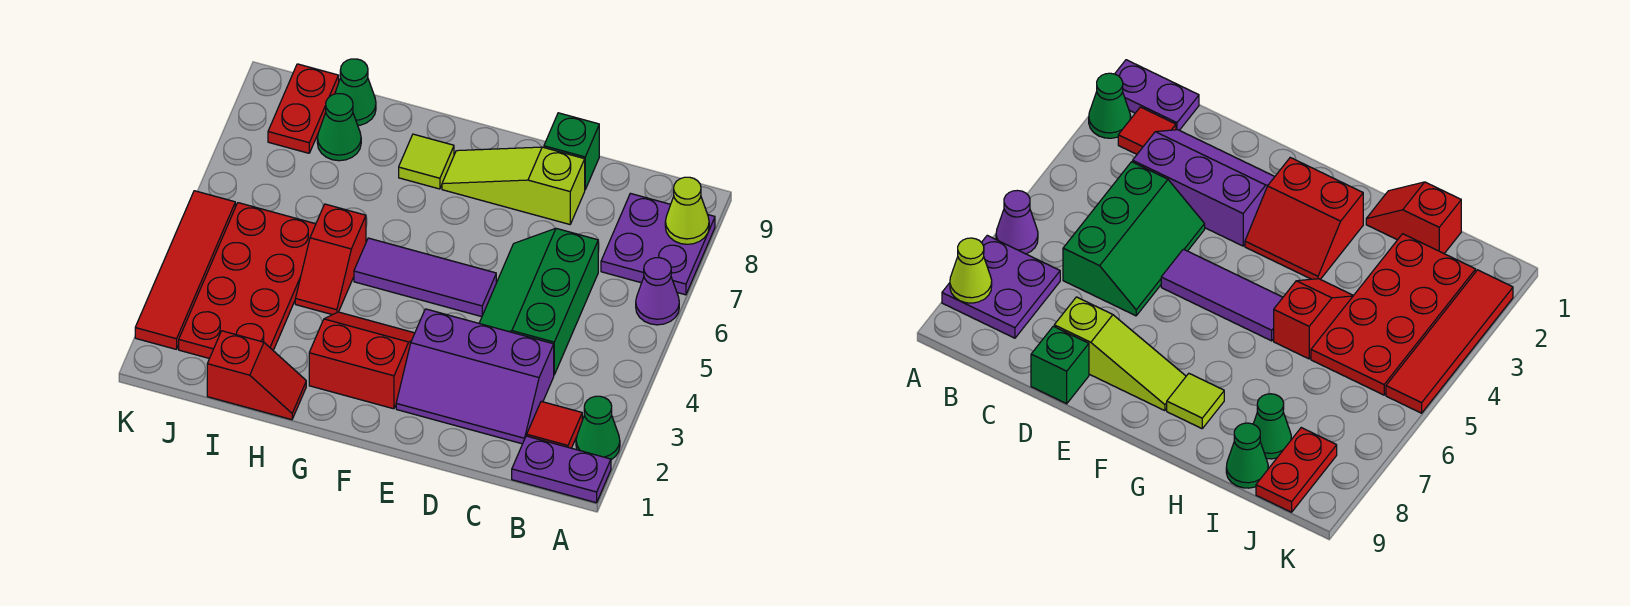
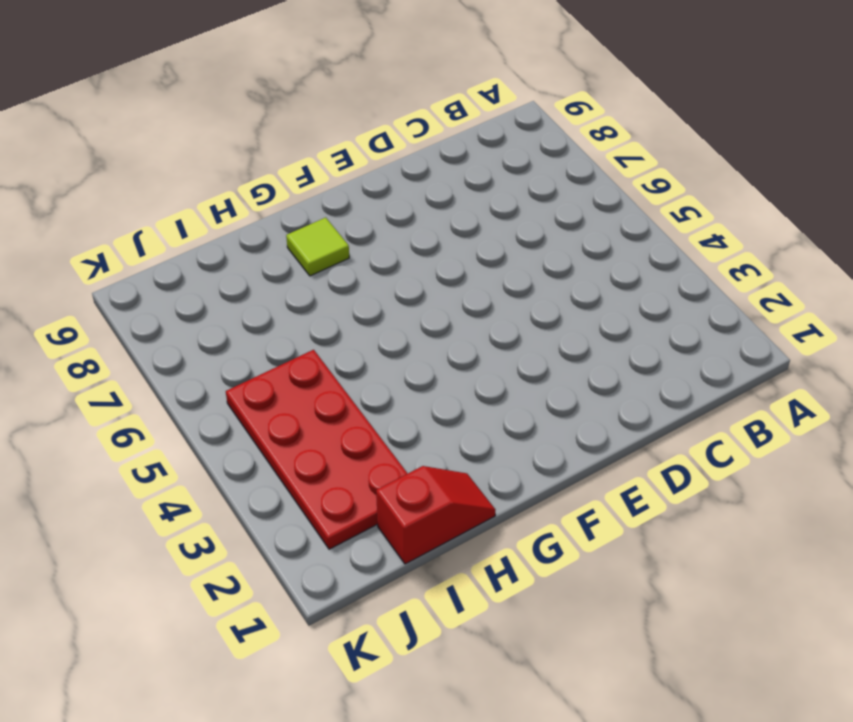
none -> purple plate A1:B1 level 1
none -> green cone A2 level 1
none -> purple cone A6 level 1

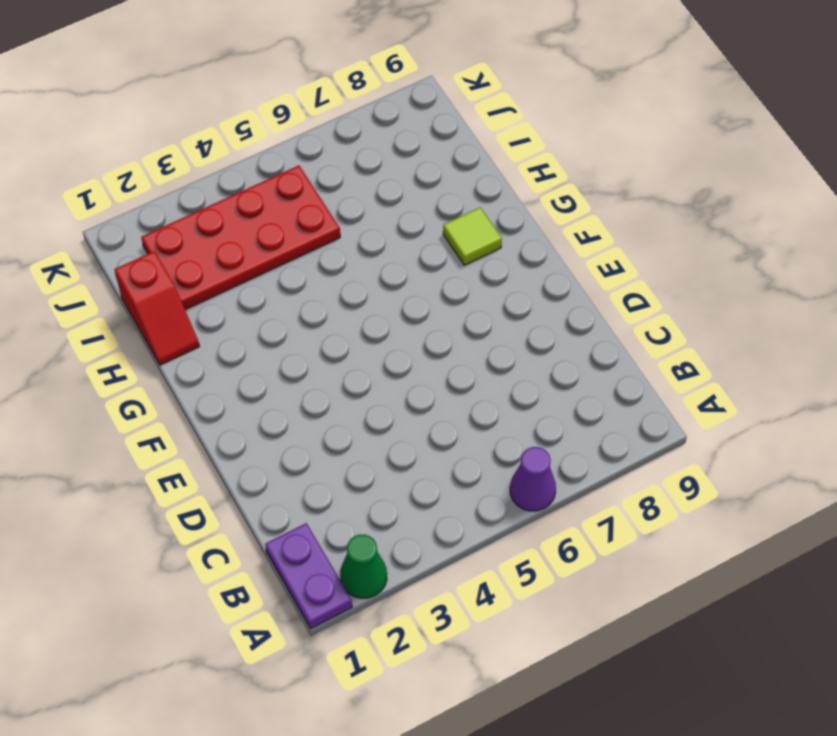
none -> purple plate A7:B8 level 1
none -> red tile B2 level 1
none -> purple slope C2:E3 level 1 top 3

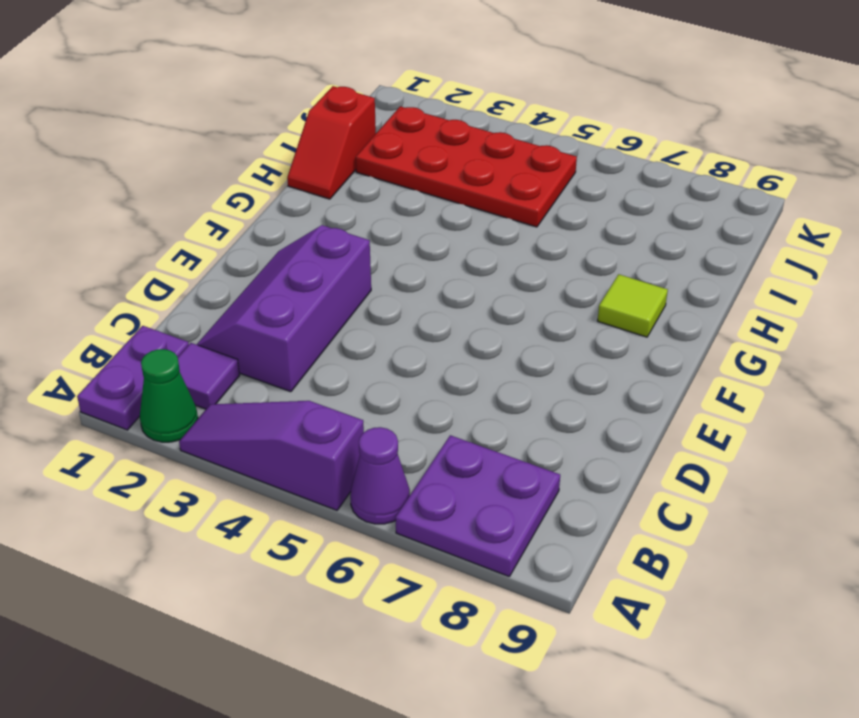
purple slope A3:A5 level 1 top 5 -> none
purple tile B2 level 1 -> red tile B2 level 1
none -> green slope C4:D6 level 1 top C
none -> lime slope D8:F8 level 1 top D
none -> green brick D9 level 1

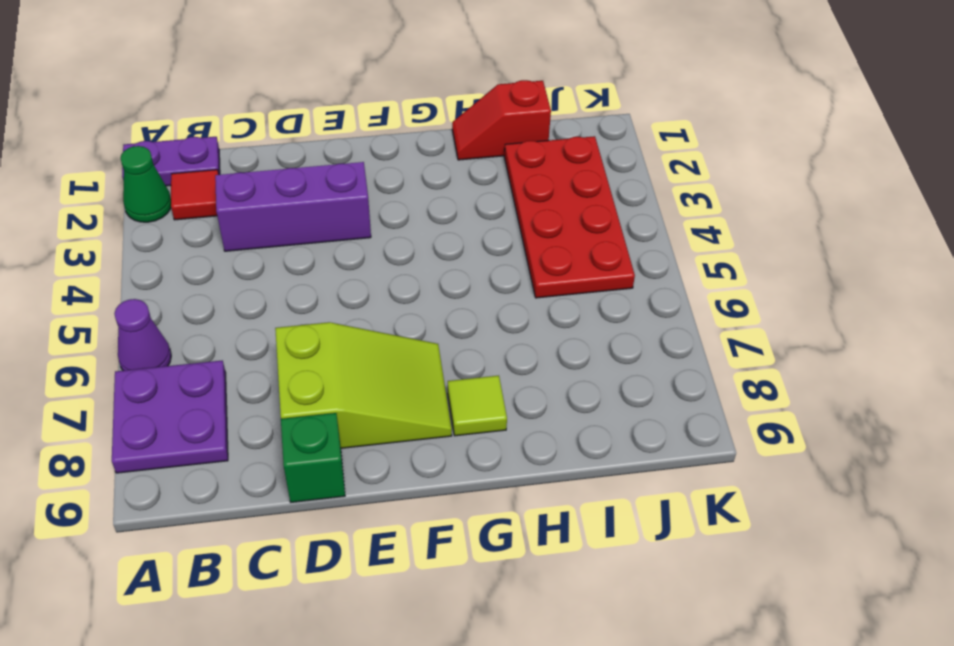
lime slope D7:F8 level 1 top D -> lime slope D8:F8 level 1 top D
none -> green slope C4:D6 level 1 top C
none -> purple tile E5:G5 level 1
none -> red slope F2:G3 level 1 top 2

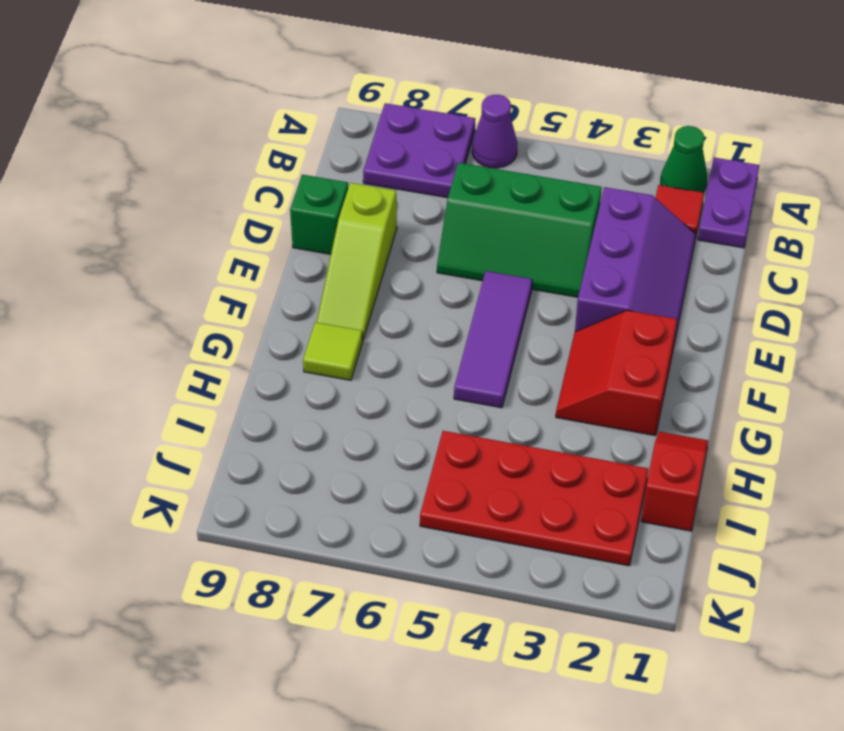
none -> red slope H4:H5 level 1 top 5
none -> green cone I8 level 1
none -> green cone I9 level 1

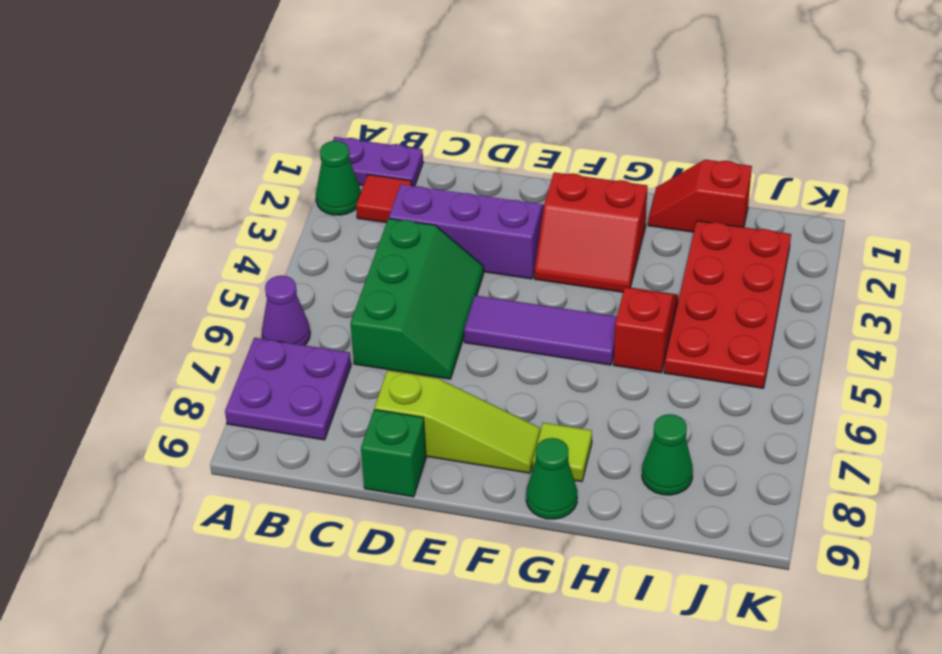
green cone G9 level 1 -> green cone I9 level 1
none -> red plate J8:J9 level 1
none -> red tile K2:K5 level 1
none -> lime cone A8 level 2

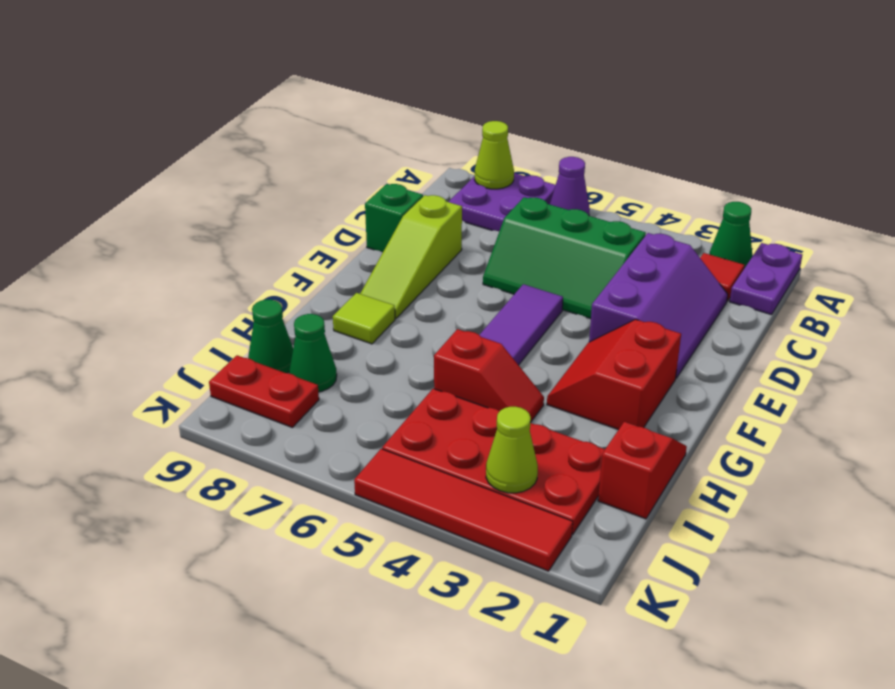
lime cone J3 level 2 -> none

